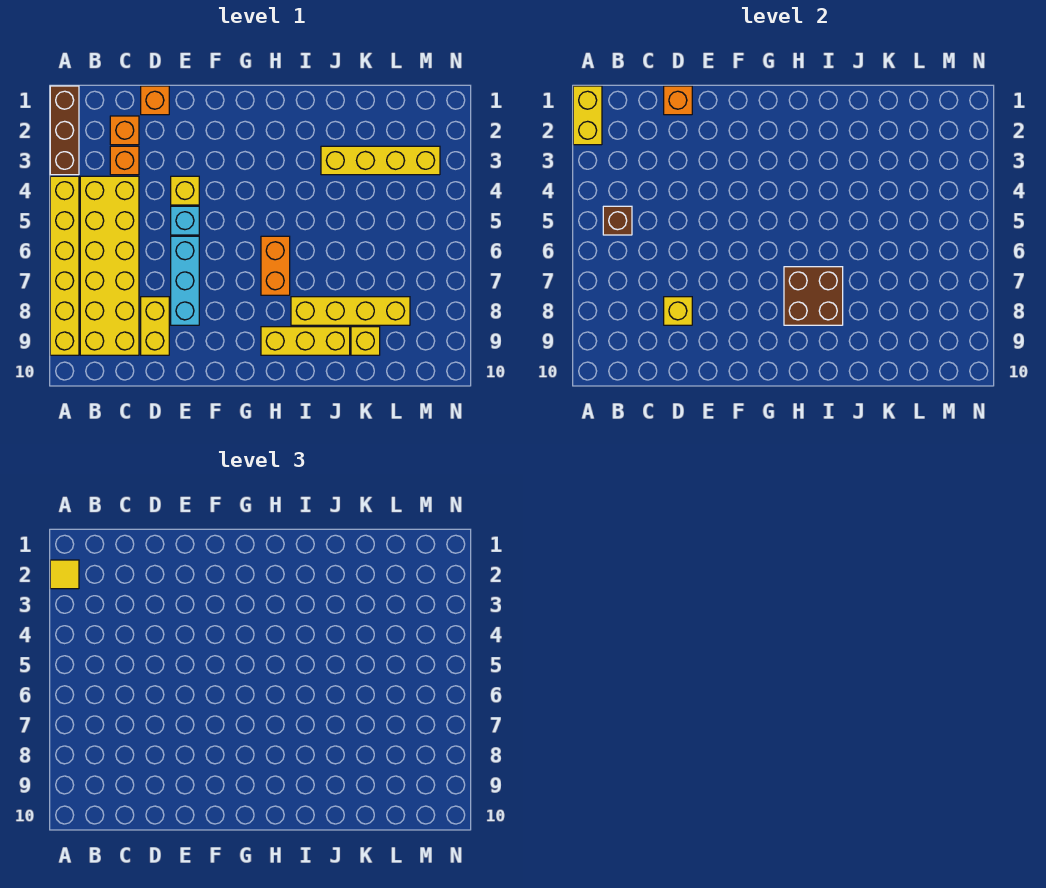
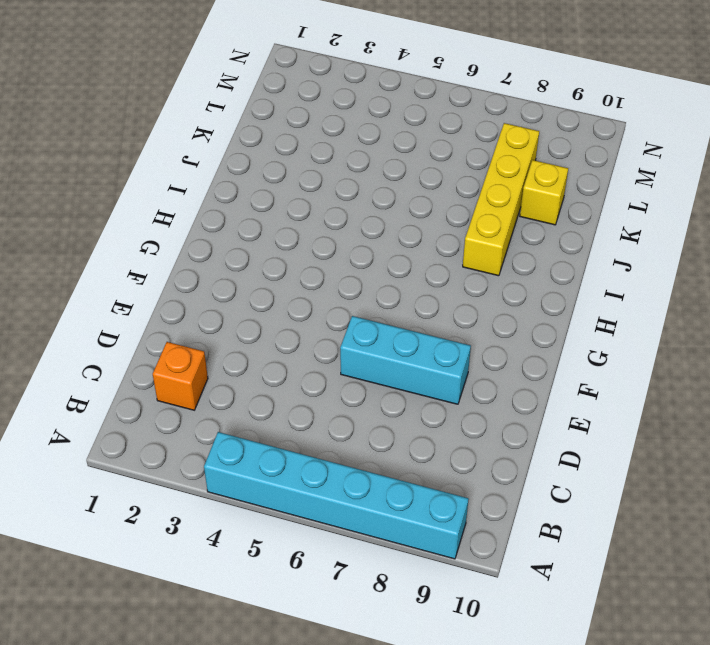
cyan brick A4:A9 level 1 -> yellow brick A4:A9 level 1
none -> brown brick A1:A3 level 1
none -> yellow brick B4:C9 level 1
none -> orange brick C3 level 1

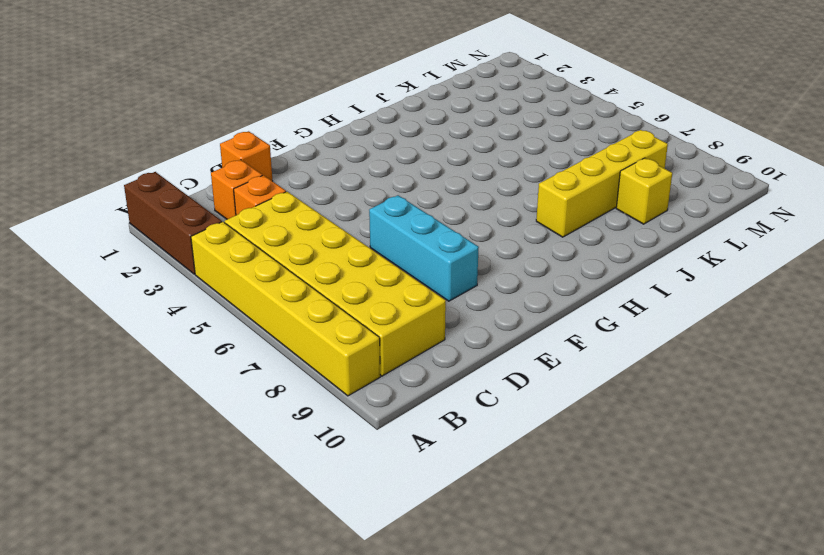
none -> yellow brick D8:D9 level 1
none -> yellow brick E4 level 1
none -> cyan brick E5 level 1

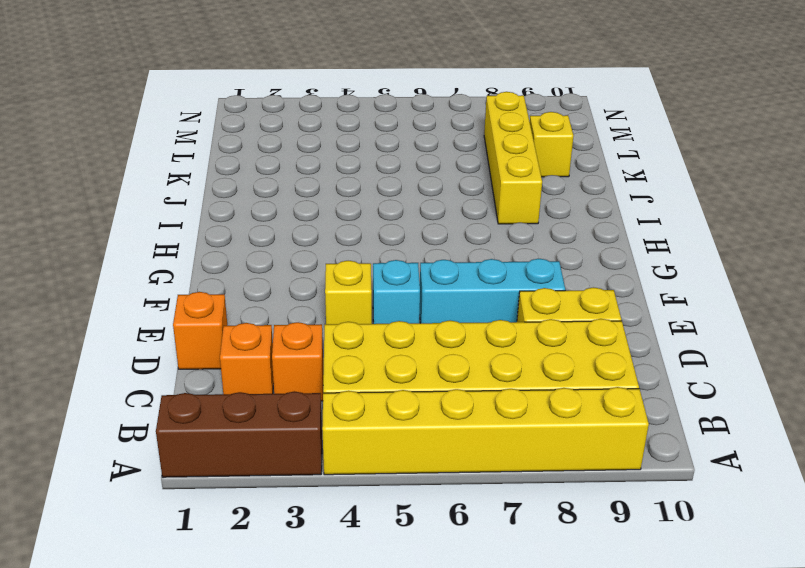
none -> orange brick H6:H7 level 1
none -> yellow brick H9:J9 level 1
none -> yellow brick J3:M3 level 1

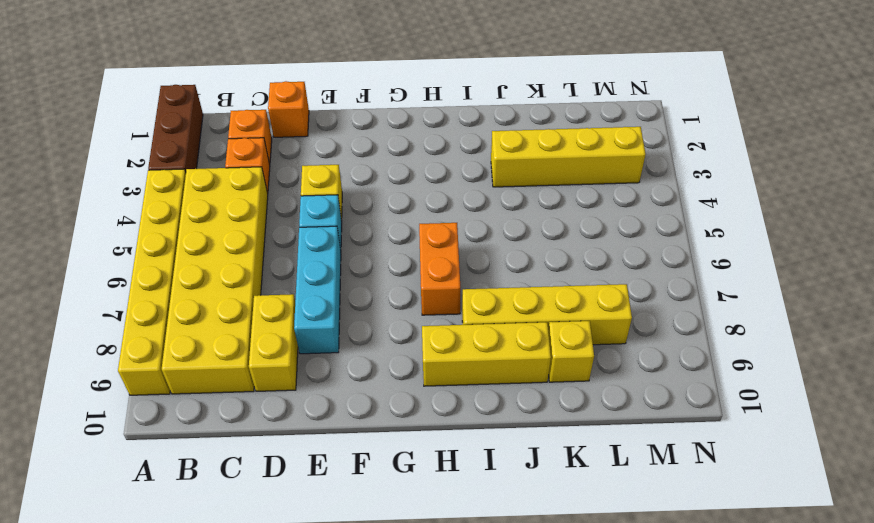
none -> yellow brick A1:A2 level 2
none -> brown brick B5 level 2
none -> orange brick D1 level 2

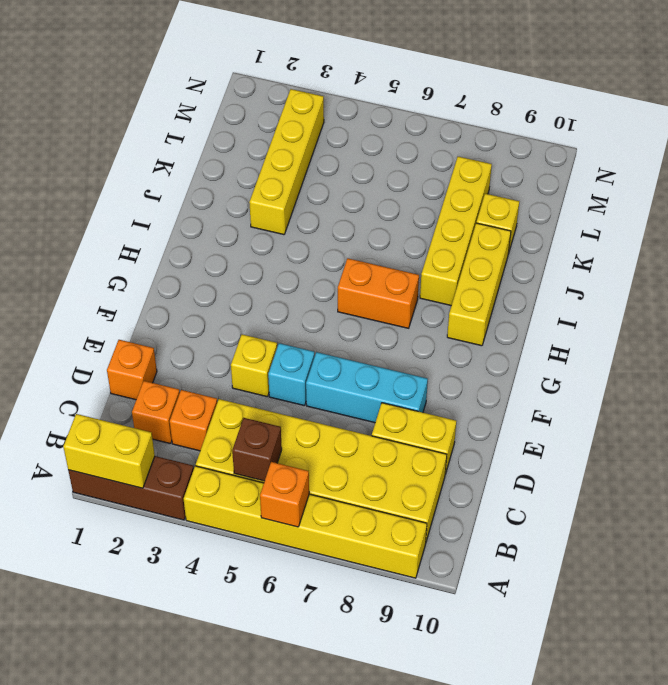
orange brick A6 level 2 -> orange brick D1 level 2
none -> yellow brick D8 level 2
none -> brown brick H7:I8 level 2
none -> yellow tile A2 level 3

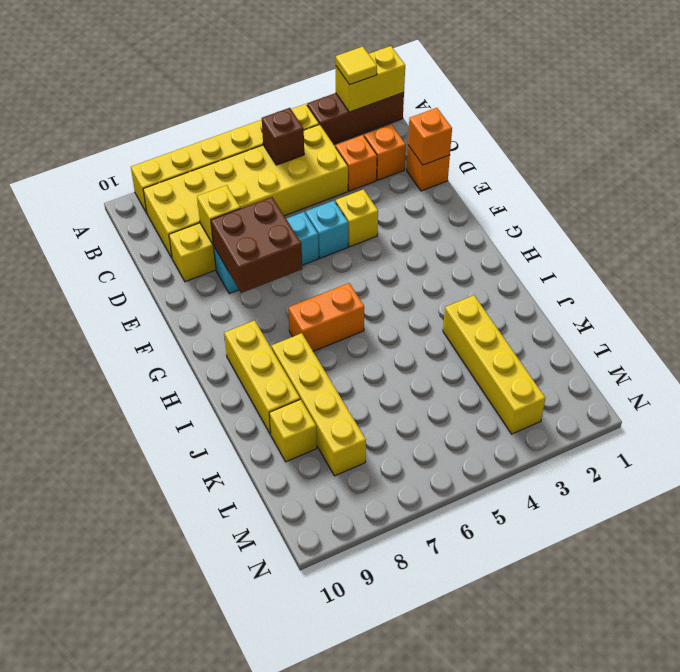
brown brick E7:F8 level 2 -> brown brick H7:I8 level 2

